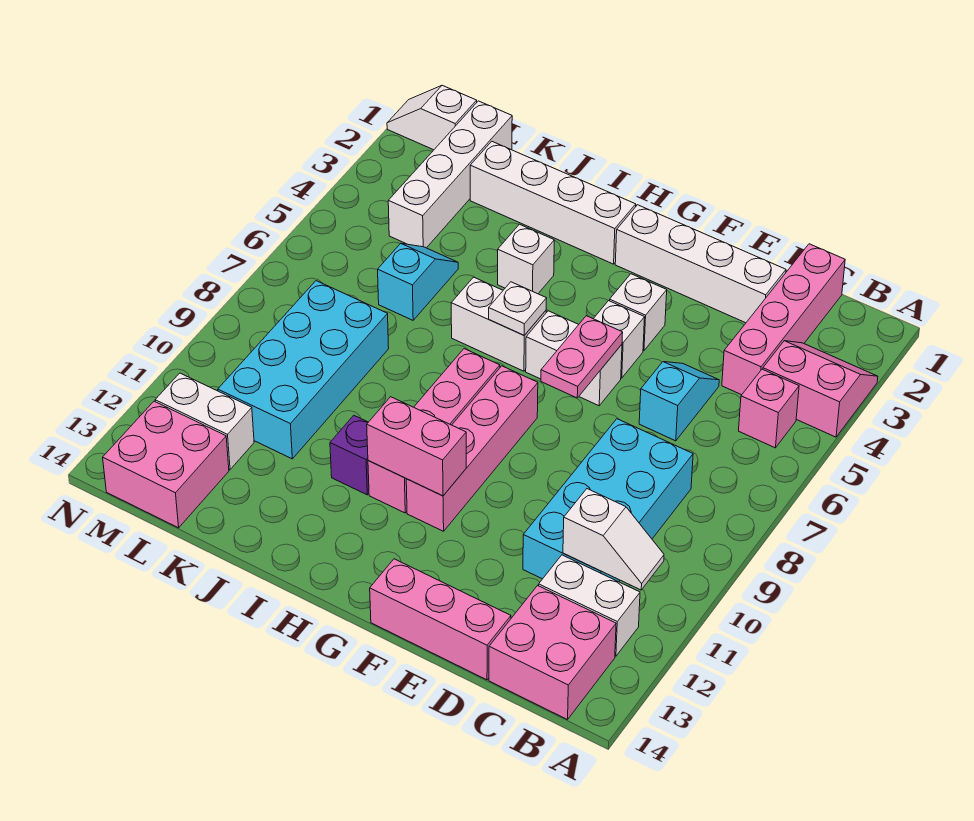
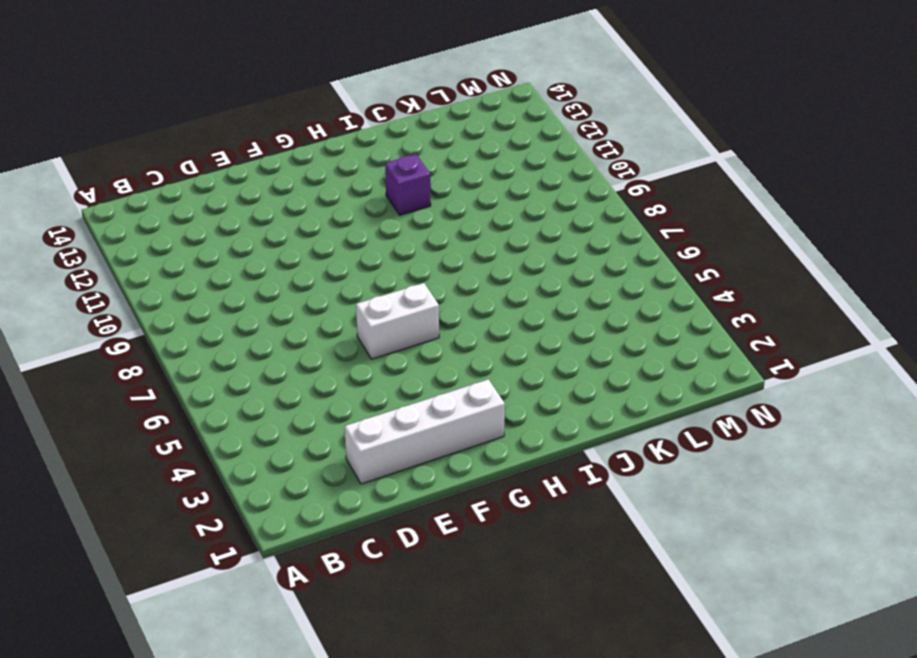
none -> pink slope A3:B4 level 1 top 4
none -> pink brick B5 level 1
none -> white brick B12:C12 level 1

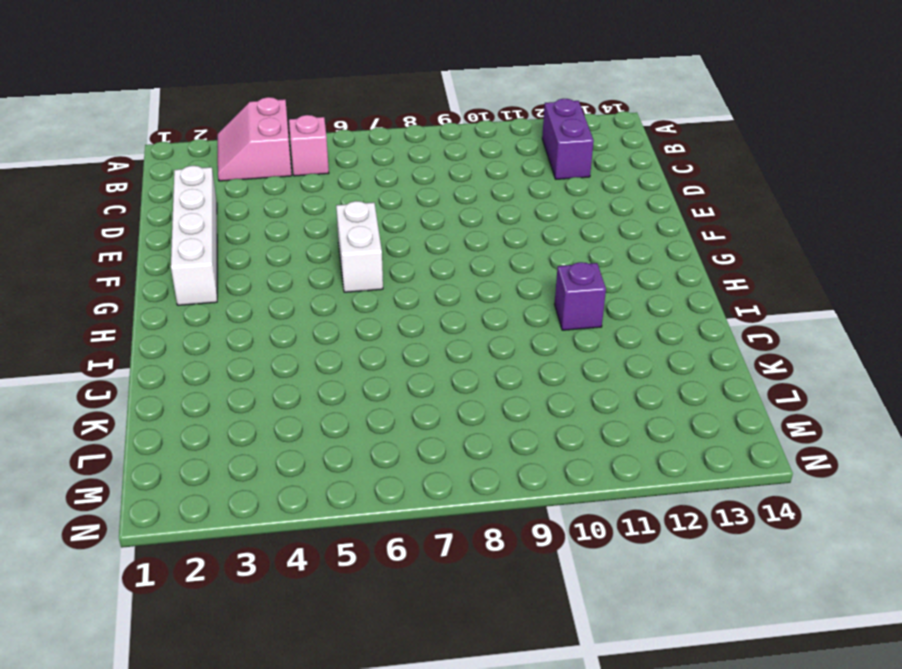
purple brick B12:C12 level 1 -> white brick B12:C12 level 1
none -> pink brick B13:C14 level 1
none -> pink brick C1:C4 level 1
none -> cyan brick C8:D11 level 1

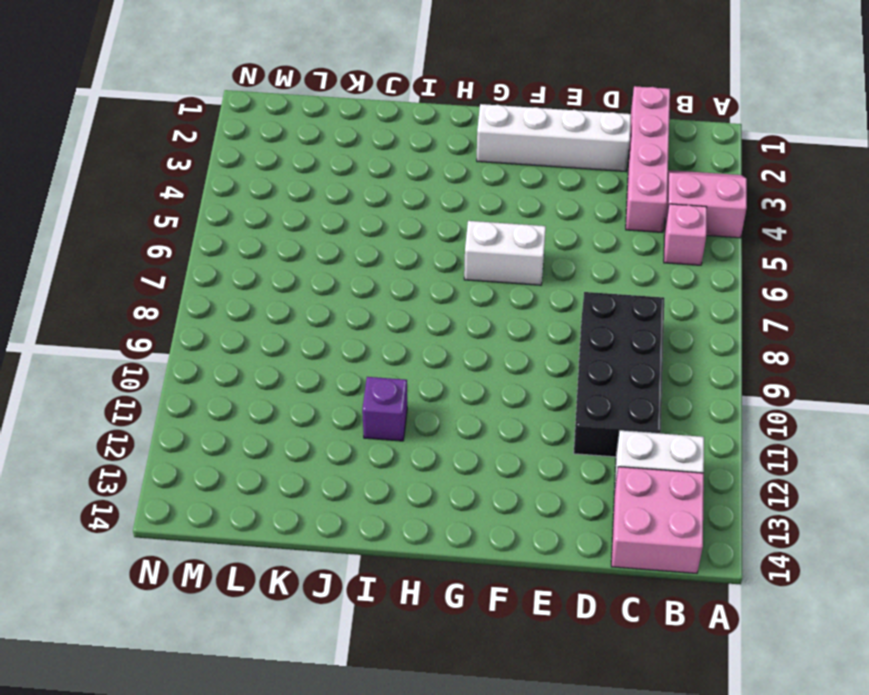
black brick C8:D11 level 1 -> cyan brick C8:D11 level 1
none -> cyan slope D5:D6 level 1 top 6
none -> pink brick D14:F14 level 1
none -> white brick F4 level 1

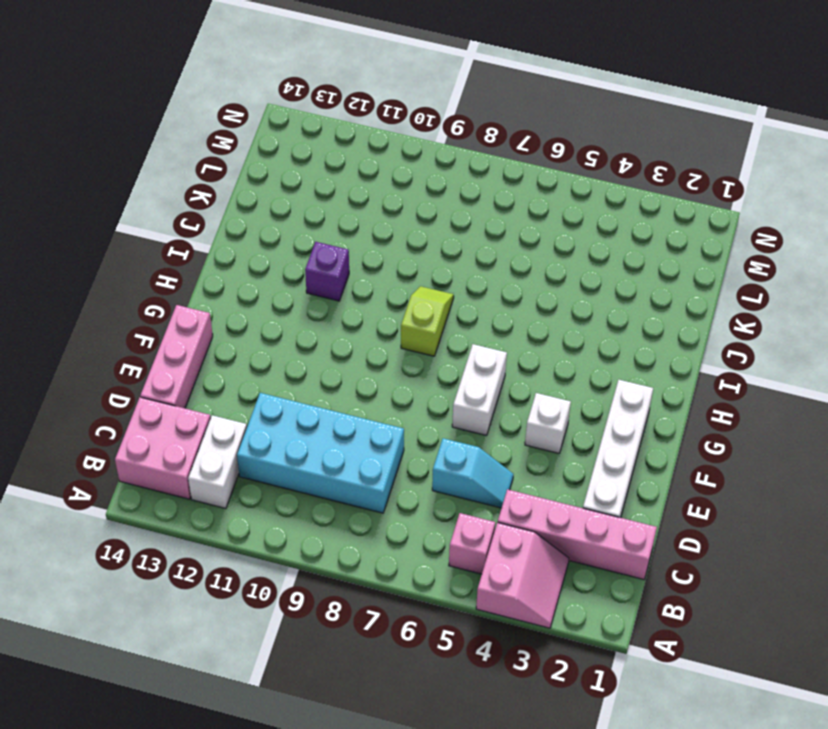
lime slope H8:I8 level 1 top H -> pink brick H8:H11 level 1
none -> white brick F5 level 1
none -> pink brick G8:G11 level 1
none -> white brick H2:K2 level 1

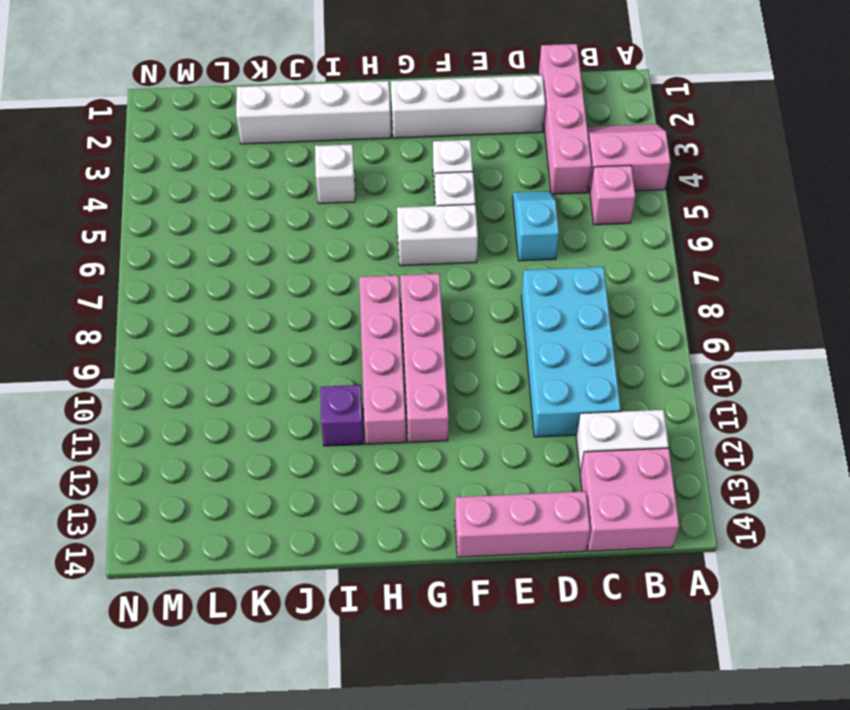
none -> white brick H6:I6 level 1
none -> cyan slope K5:K6 level 1 top 6
none -> cyan brick K8:L11 level 1

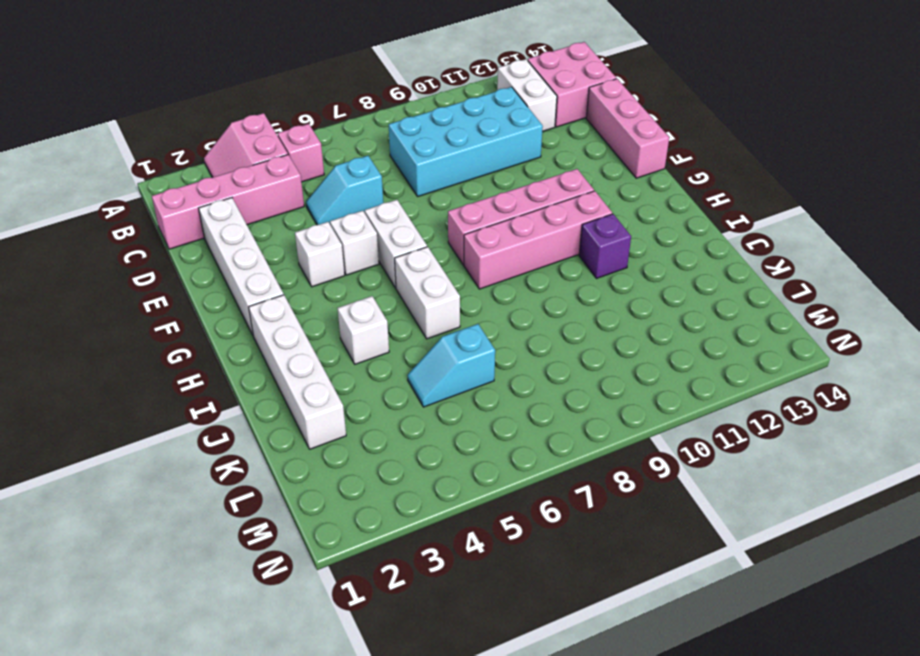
none -> cyan brick K8:L11 level 1
none -> white brick L1:L4 level 1
none -> white brick L12:M12 level 1

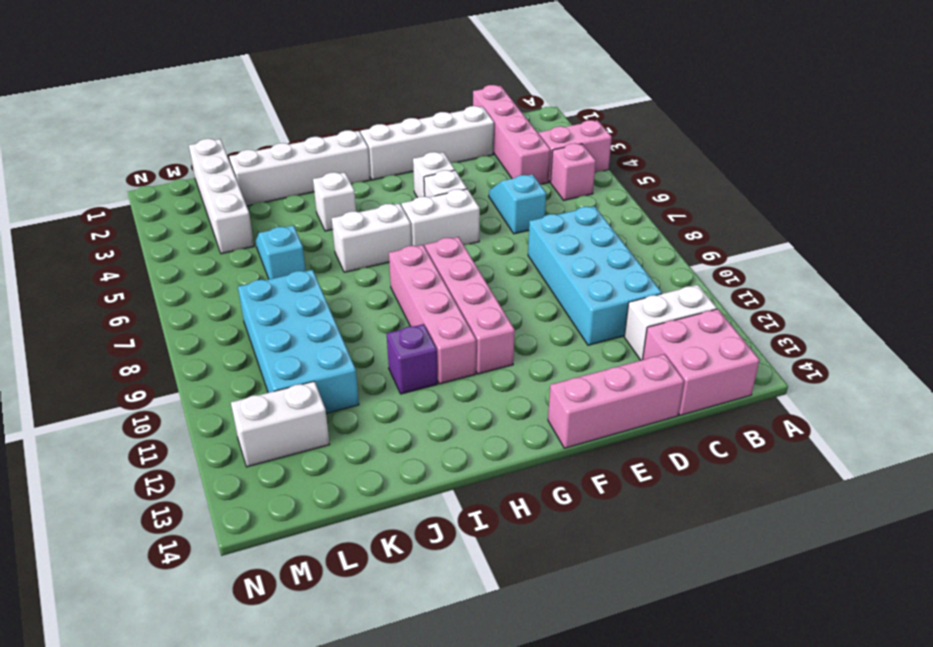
none -> pink brick L13:M14 level 1
none -> white slope M1:N1 level 1 top M
none -> white slope B11:C11 level 2 top C

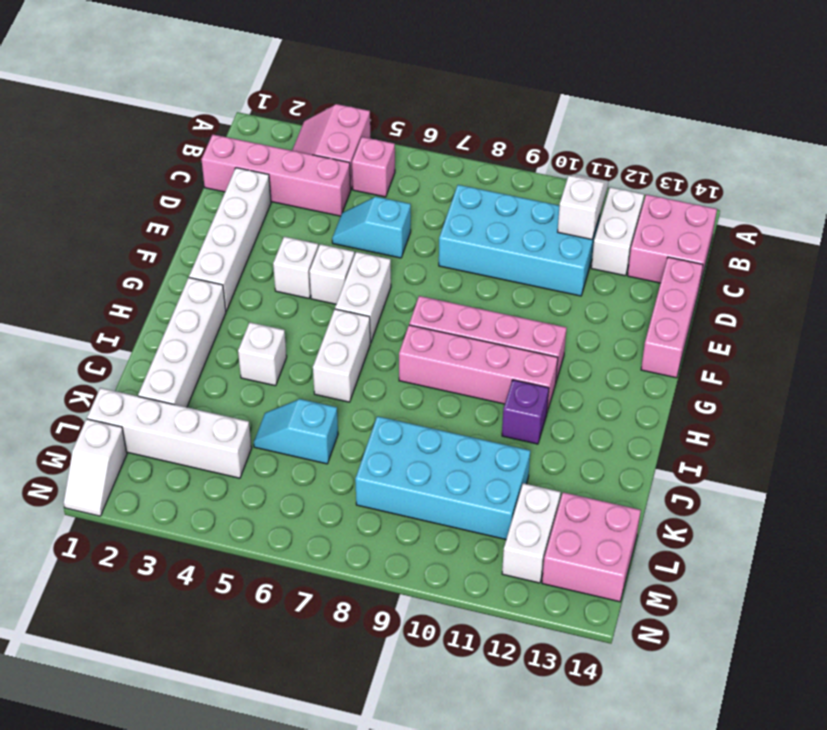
none -> pink plate F6:F7 level 2
none -> pink brick G11:H11 level 2
none -> white plate H6 level 2

